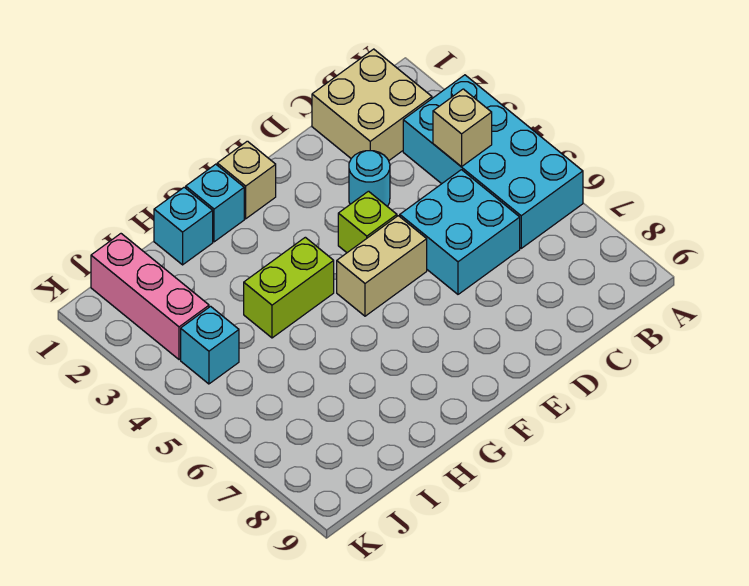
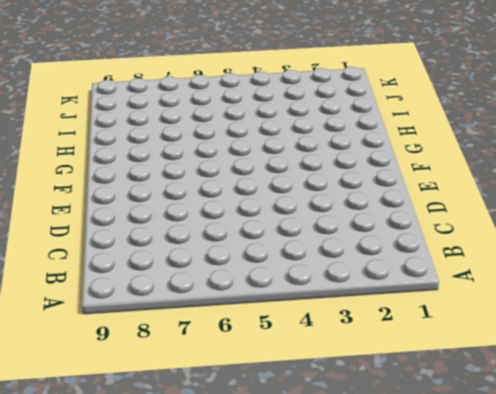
none -> cyan brick A3:B6 level 1
none -> tan brick B1:C2 level 1
none -> cyan brick C5:D6 level 1

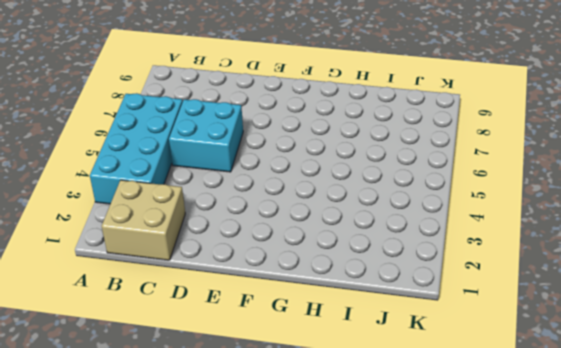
none -> cyan round brick D3 level 1
none -> lime brick E4 level 1
none -> tan brick E5:F5 level 1

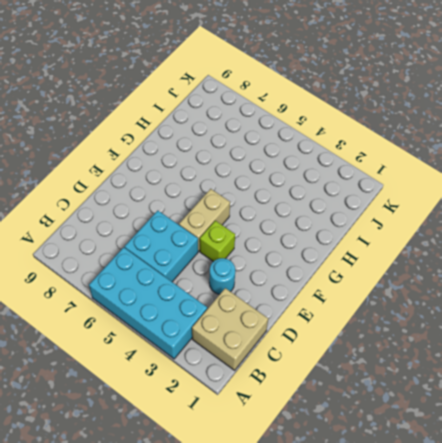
none -> tan brick F1 level 1
none -> cyan brick G1 level 1
none -> lime brick G4:H4 level 1

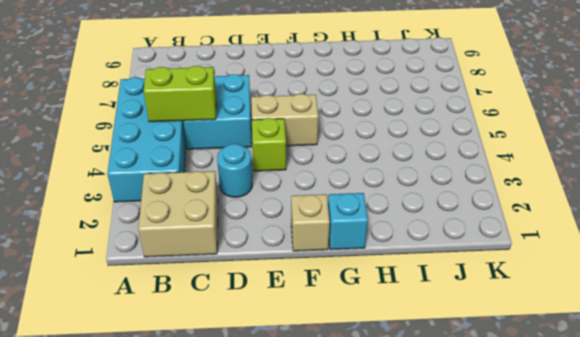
lime brick B5:C5 level 2 -> lime brick G4:H4 level 1
none -> cyan brick H1 level 1
none -> pink brick J1:J3 level 1
none -> cyan brick J4 level 1

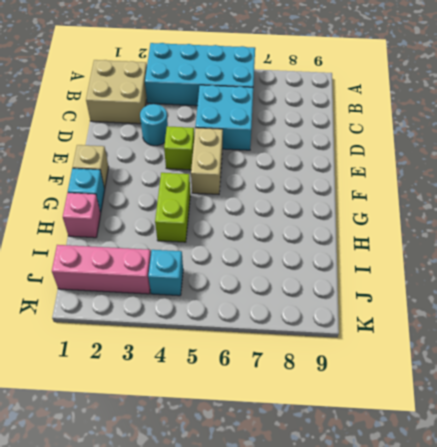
pink brick H1 level 1 -> cyan brick H1 level 1
none -> tan brick B4 level 2

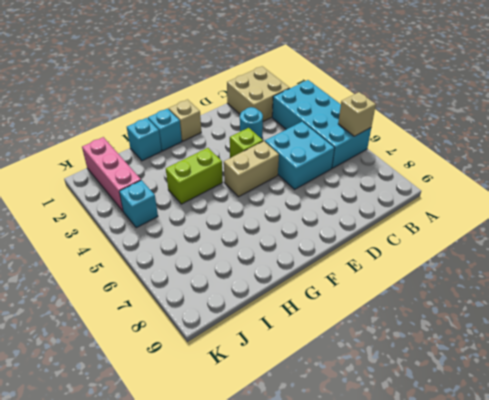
tan brick A6 level 2 -> tan brick B4 level 2

